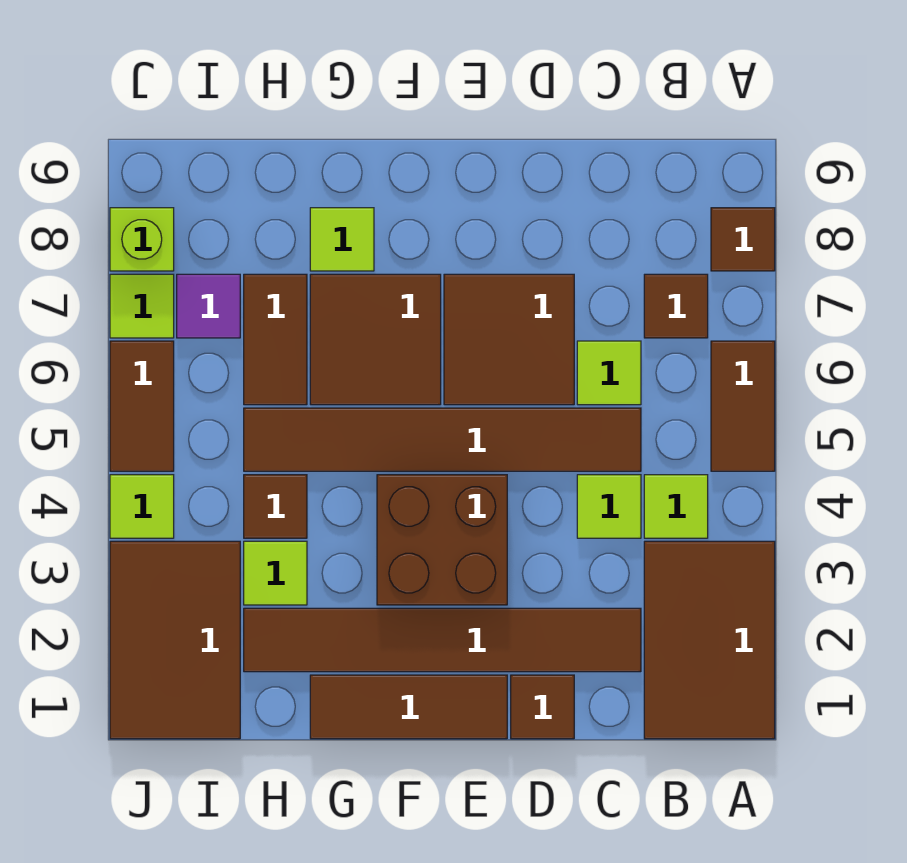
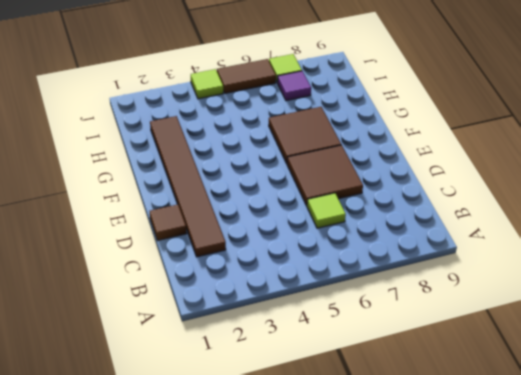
none -> brown tile A1:B3 level 1
none -> brown tile A5:A6 level 1
none -> brown tile A8 level 1

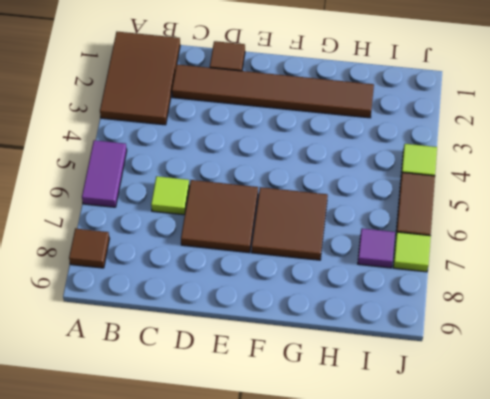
purple tile A5:A6 level 1 -> brown tile A5:A6 level 1
none -> lime tile B4 level 1
none -> brown tile B7 level 1
none -> lime tile C4 level 1

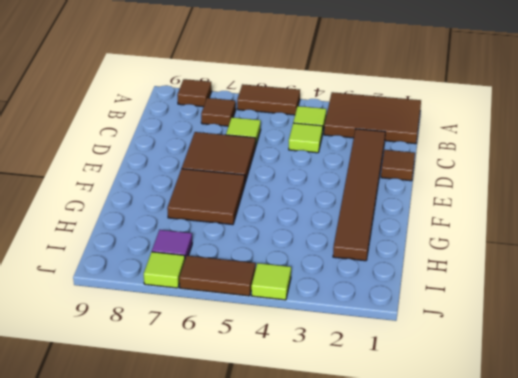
none -> brown tile C5:H5 level 1
none -> brown tile E1:G1 level 1
none -> brown brick E3:F4 level 1

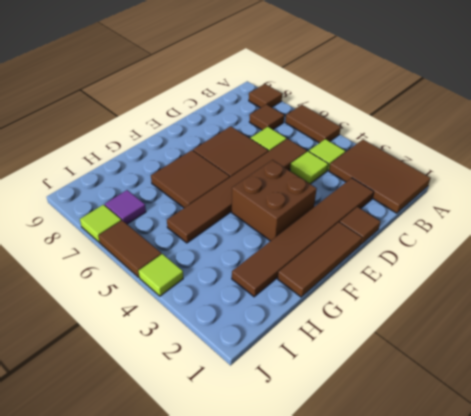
none -> lime tile G8 level 1
none -> lime tile H3 level 1
none -> brown tile H4 level 1

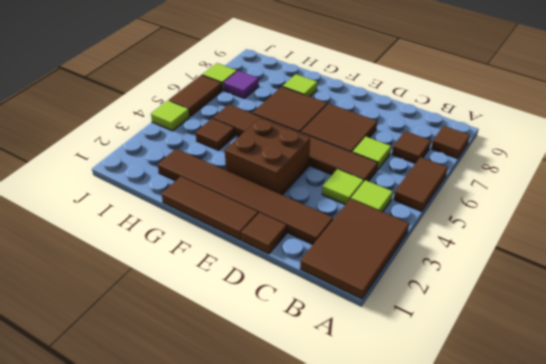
none -> lime tile H3 level 1
none -> brown tile H6:H7 level 1
none -> brown tile I1:J3 level 1

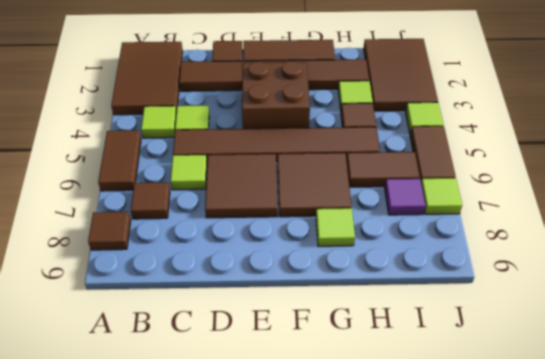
brown tile H6:I6 level 1 -> brown tile H6:H7 level 1
none -> lime brick J8 level 1

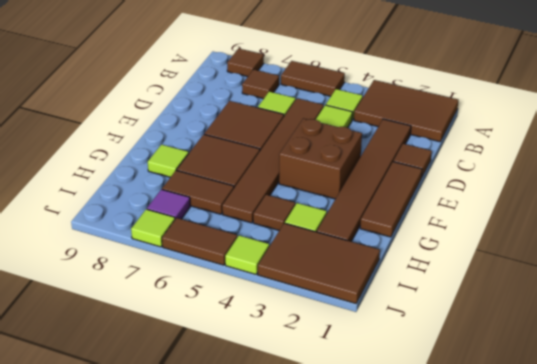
none -> lime brick J8 level 1

